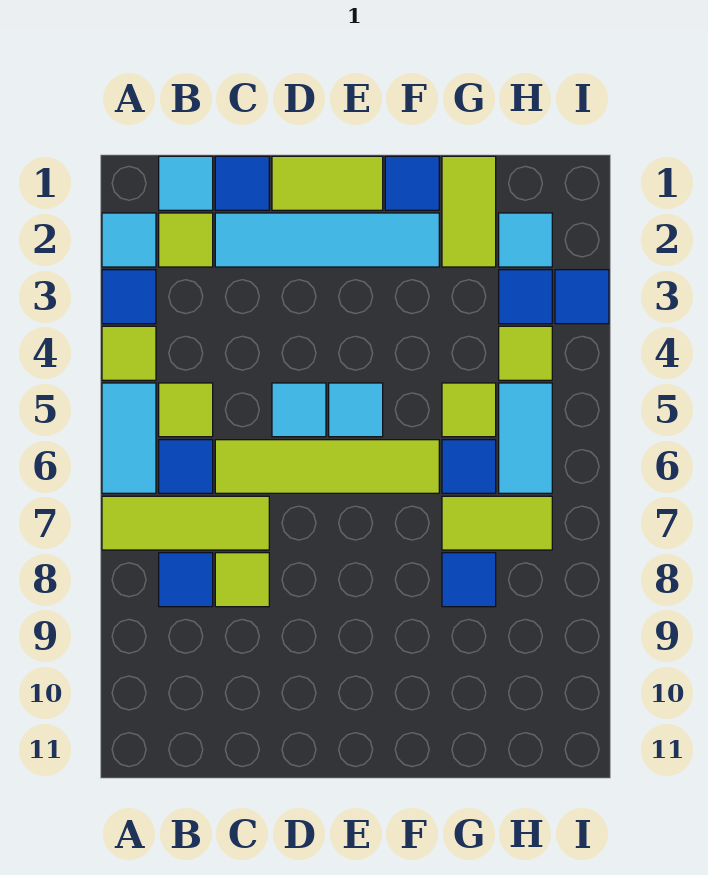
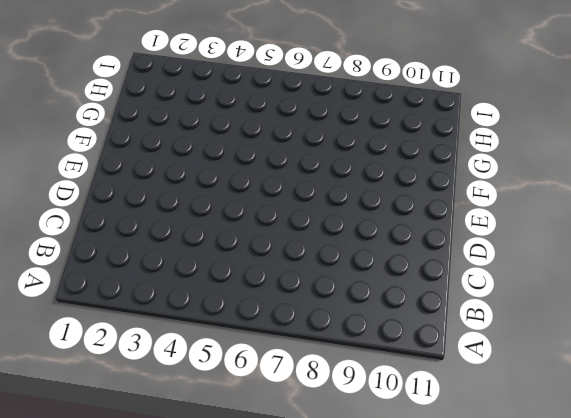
none -> cyan tile A2 level 1
none -> blue tile A3 level 1
none -> lime tile A4 level 1

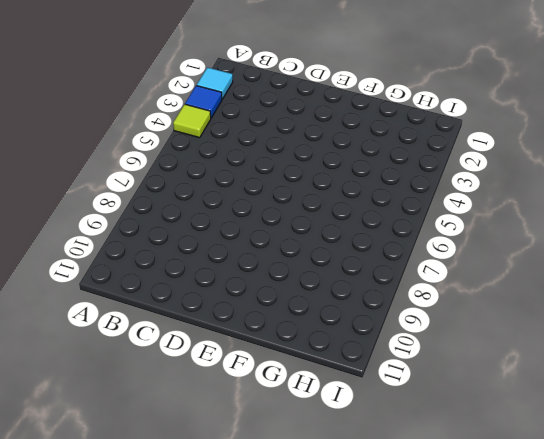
none -> cyan tile A5:A6 level 1
none -> lime tile A7:C7 level 1
none -> cyan tile B1 level 1

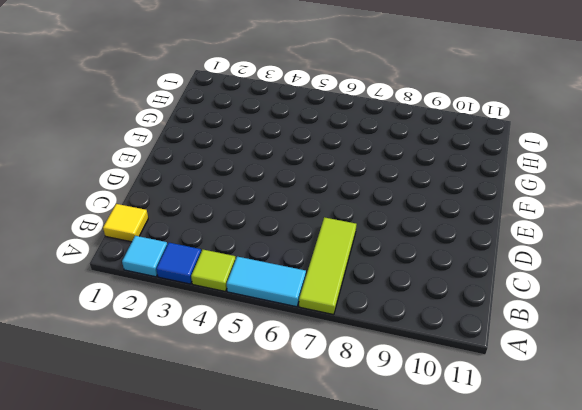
yellow tile B1 level 1 -> cyan tile B1 level 1
none -> lime tile B2 level 1
none -> lime tile B5 level 1
none -> blue tile B6 level 1

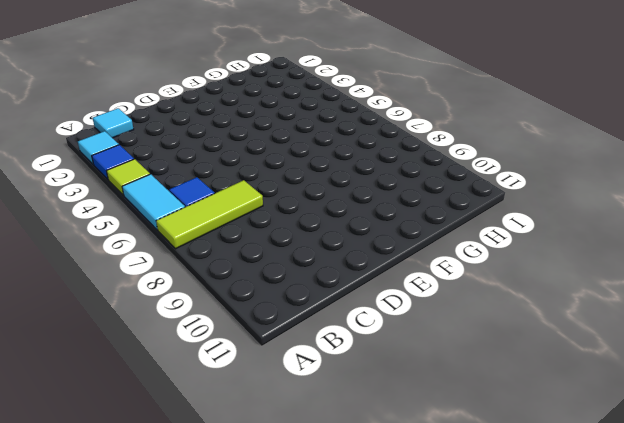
none -> lime tile B2 level 1
none -> lime tile B5 level 1
none -> blue tile B8 level 1

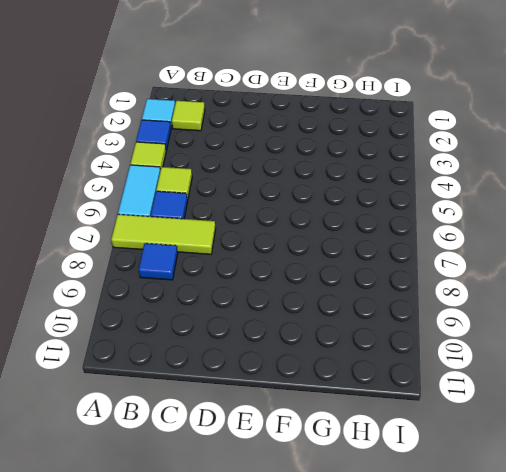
none -> cyan tile B1 level 1
none -> blue tile C1 level 1
none -> cyan tile C2:F2 level 1

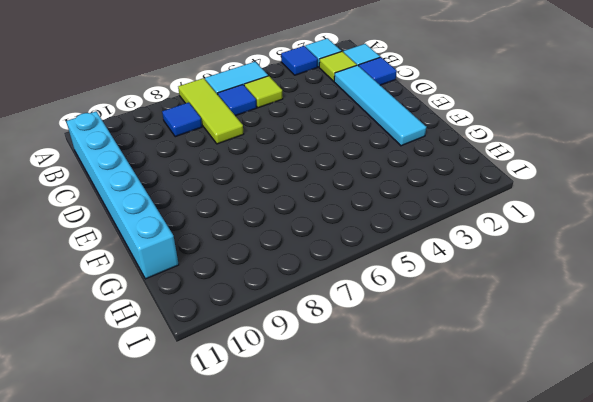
cyan brick B11:G11 level 1 -> none
none -> lime tile A4 level 1
none -> lime tile C6:F6 level 1
none -> lime tile C8 level 1

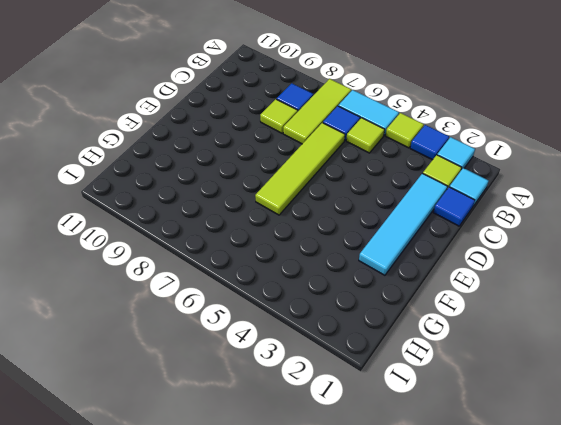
none -> lime tile D1:E1 level 1
none -> cyan tile D5 level 1
none -> cyan tile E5 level 1

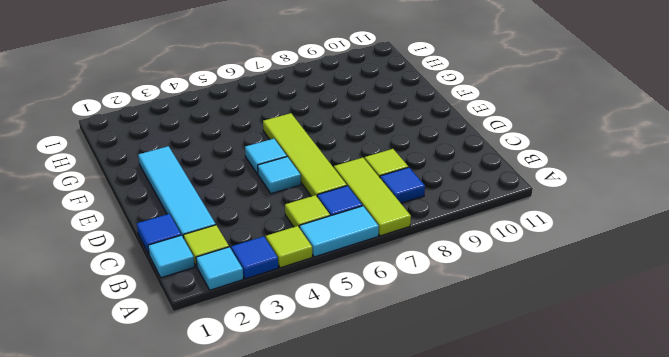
none -> lime tile D1:E1 level 1
none -> blue tile F1 level 1
none -> lime tile G1:G2 level 1

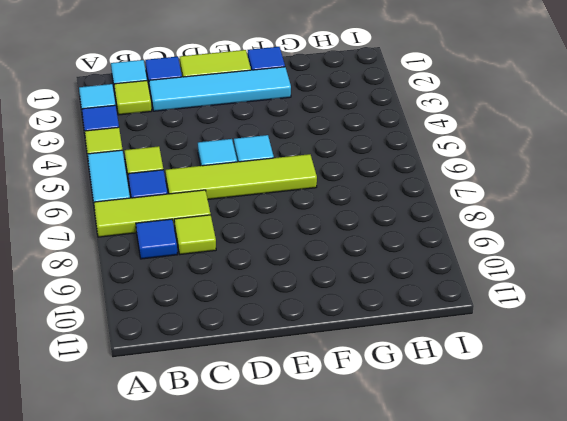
none -> lime tile G1:G2 level 1
none -> lime tile G5 level 1
none -> blue tile G6 level 1

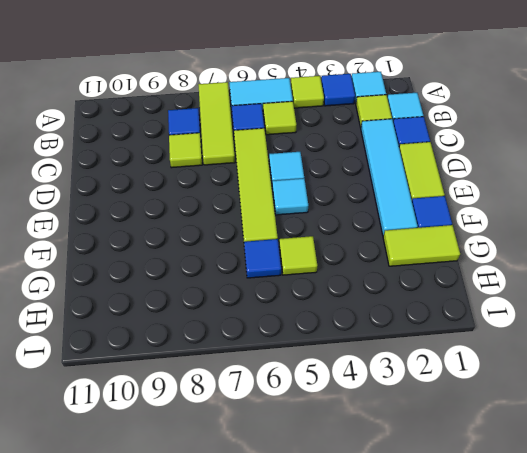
none -> lime tile G7:H7 level 1
none -> blue tile G8 level 1
none -> cyan tile H2 level 1

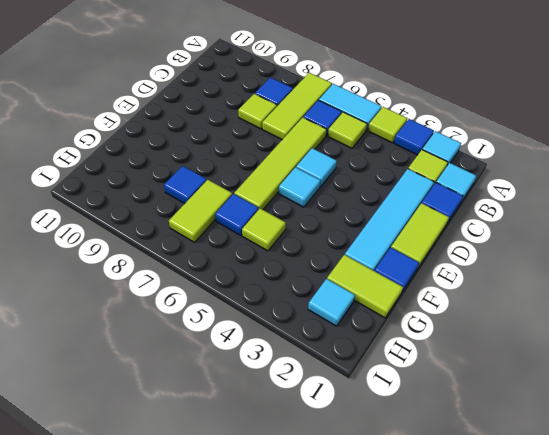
none -> blue tile H3 level 1
none -> lime tile H4 level 1
none -> cyan tile H5:H6 level 1

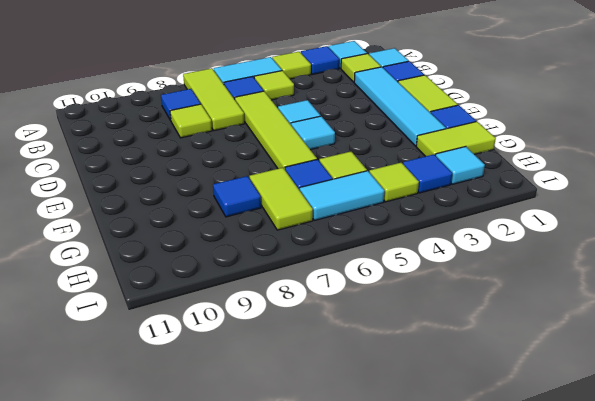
none -> blue tile I3 level 1

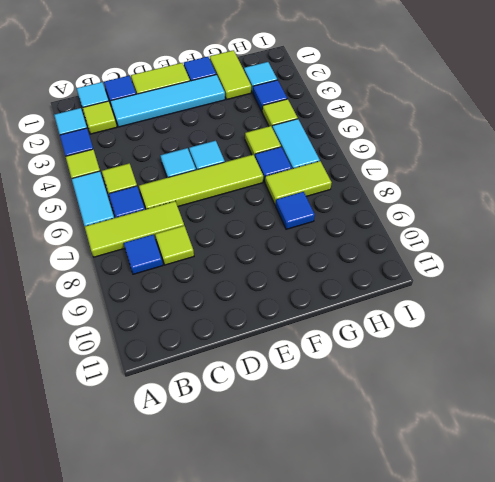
none -> blue tile I3 level 1

